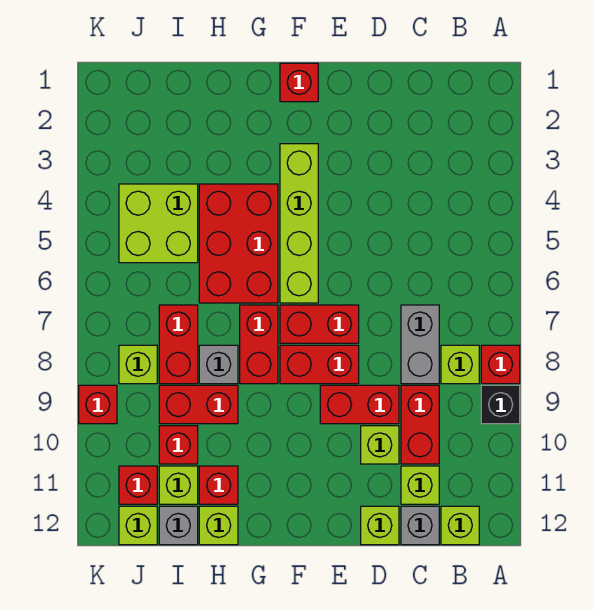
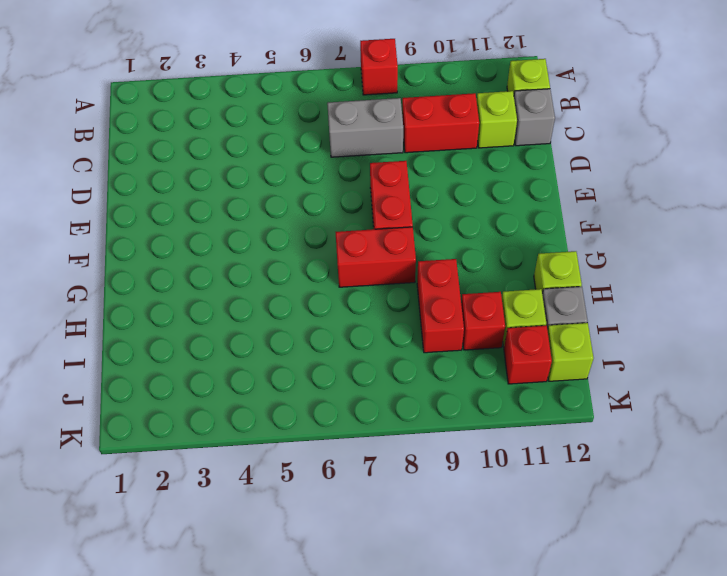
none -> black brick A9 level 1
none -> lime brick B8 level 1
none -> red brick D9:E9 level 1
none -> lime brick D10 level 1

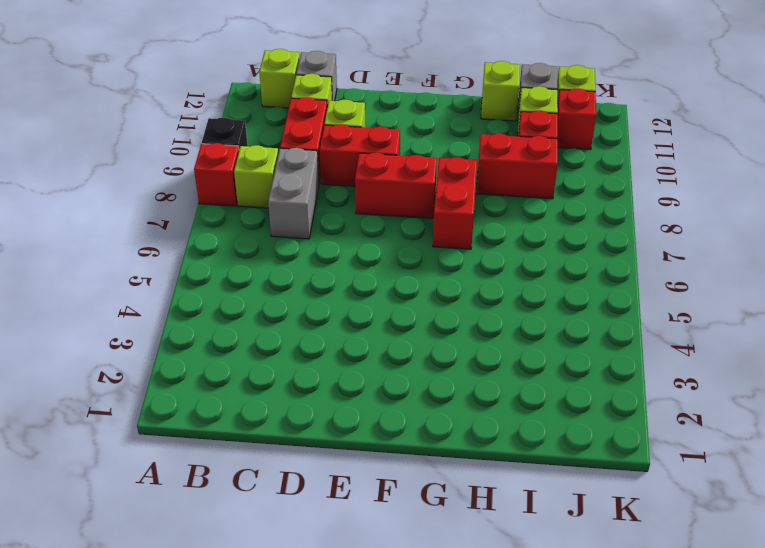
none -> lime brick D12 level 1
none -> red brick E7:F7 level 1
none -> red brick F1 level 1
none -> lime brick F3:F6 level 1

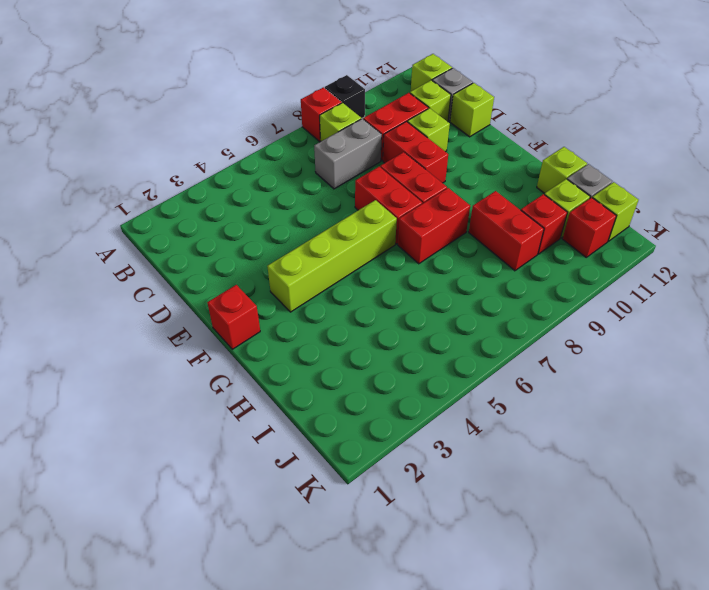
none -> red brick G4:H6 level 1
none -> grey brick H8 level 1
none -> red brick H11 level 1
none -> lime brick I4:J5 level 1

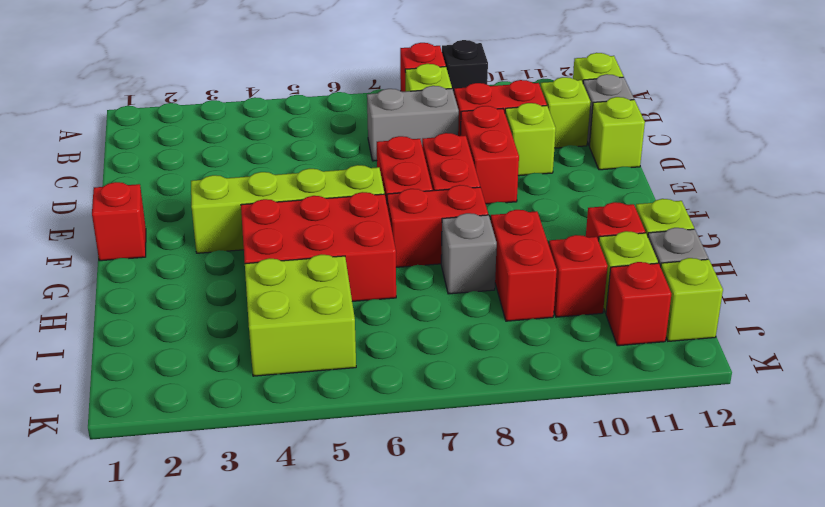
none -> red brick I7:I8 level 1
none -> lime brick J8 level 1
none -> red brick K9 level 1

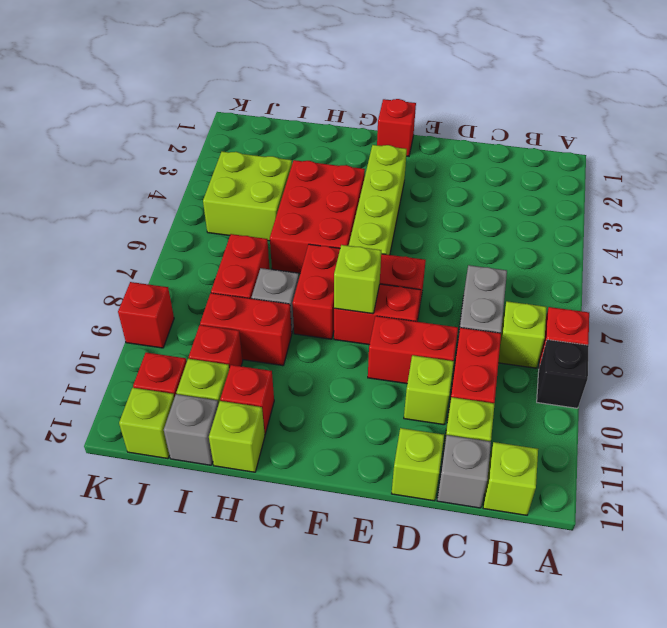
lime brick F8 level 2 -> lime brick J8 level 1

